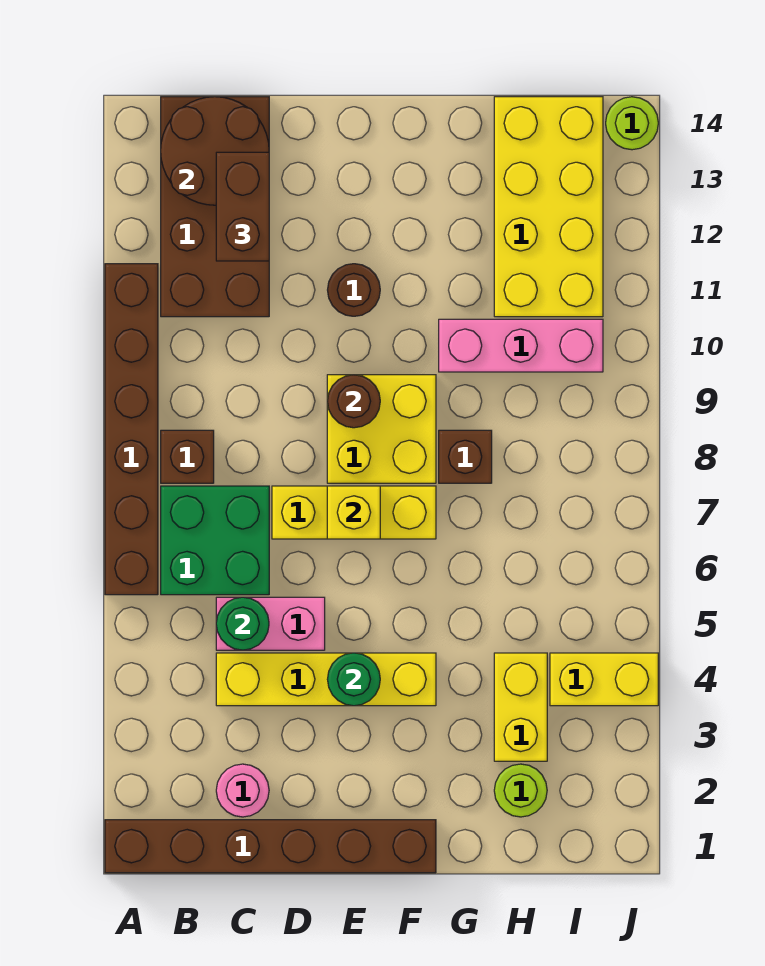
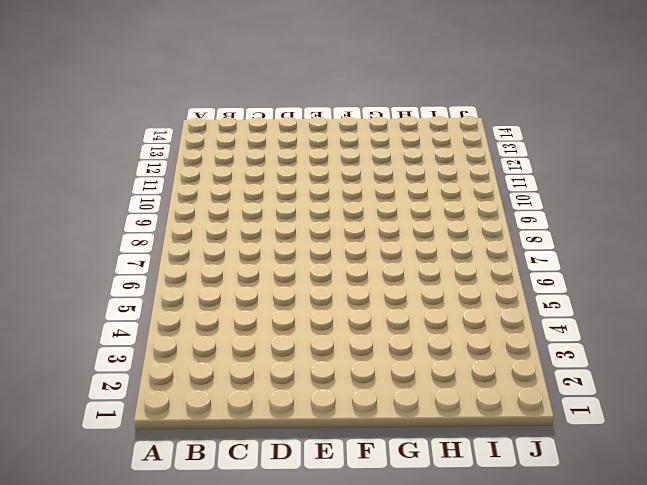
none -> brown brick A1:F1 level 1
none -> brown brick A6:A11 level 1
none -> green brick B6:C7 level 1

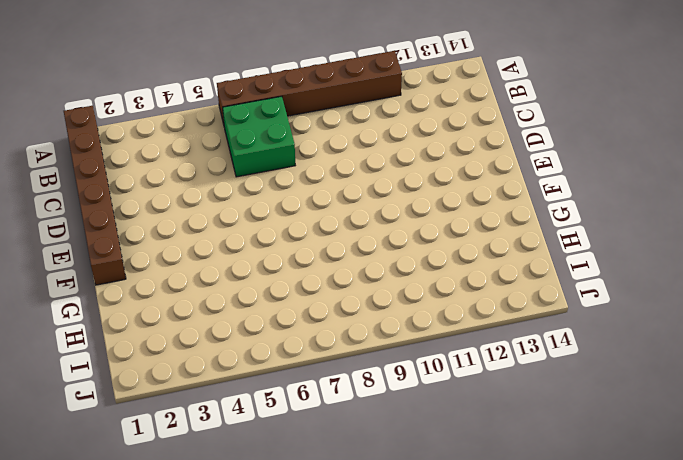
none -> brown brick B8 level 1
none -> brown brick B11:C14 level 1
none -> pink round brick C2 level 1

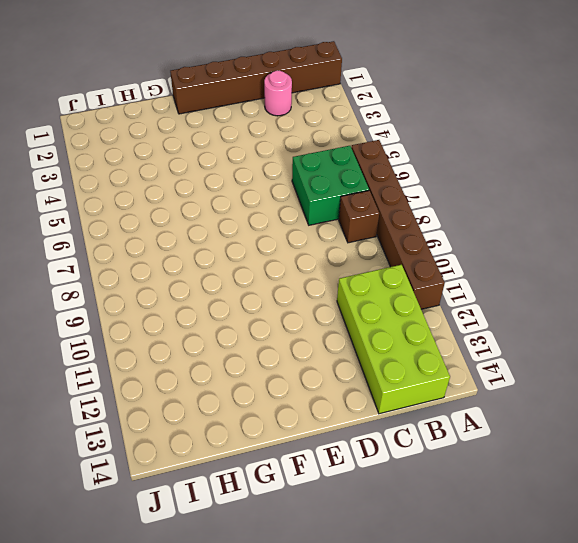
lime brick B11:C14 level 1 -> brown brick B11:C14 level 1
none -> yellow brick C4:F4 level 1
none -> pink brick C5:D5 level 1
none -> yellow brick D7:F7 level 1

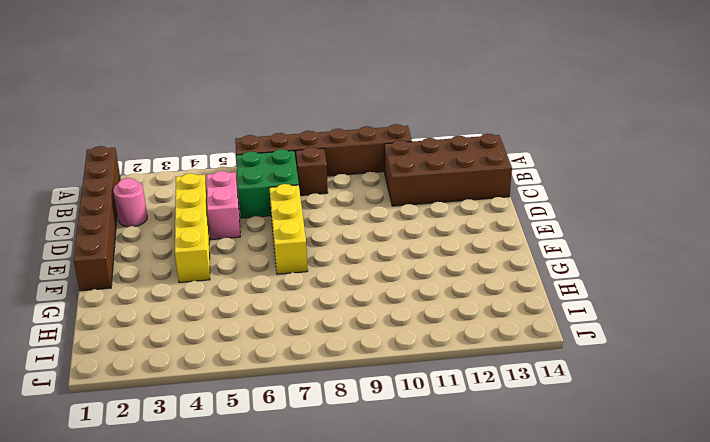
none -> yellow brick E8:F9 level 1
none -> brown round brick E11 level 1
none -> brown brick G8 level 1

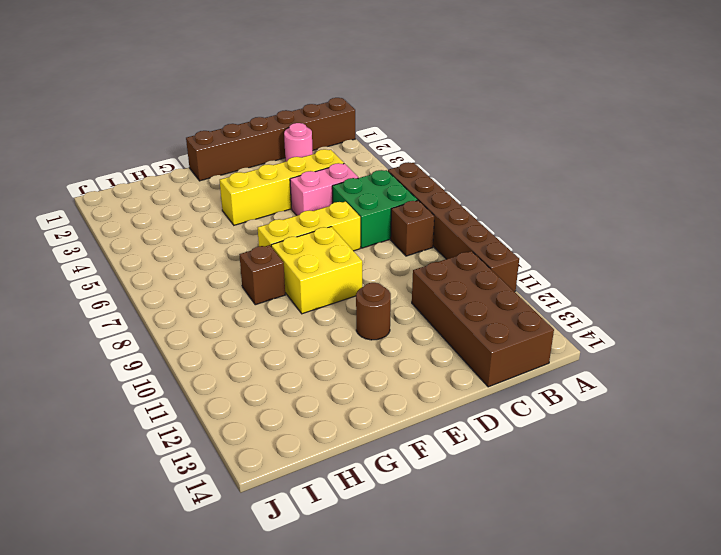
none -> pink brick G10:I10 level 1
none -> lime round brick H2 level 1
none -> yellow brick H3:H4 level 1

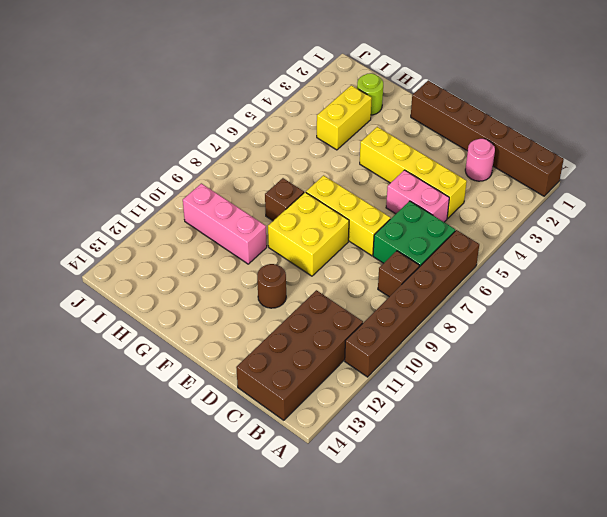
none -> yellow brick H11:I14 level 1
none -> yellow brick I4:J4 level 1
none -> lime round brick J14 level 1

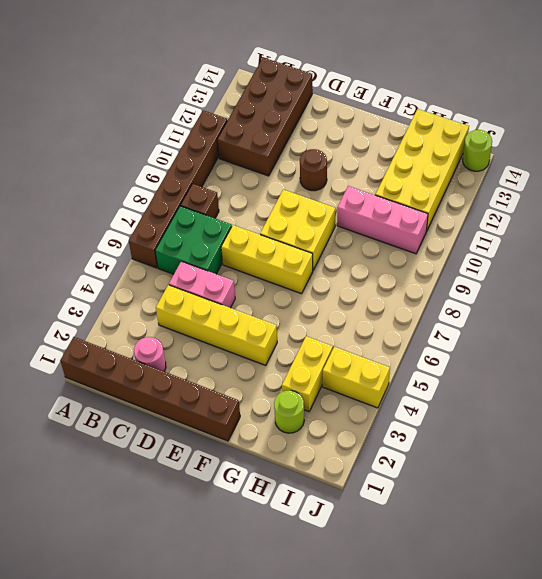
none -> brown brick G8 level 1
none -> brown round brick B13:C14 level 2
none -> green round brick C5 level 2

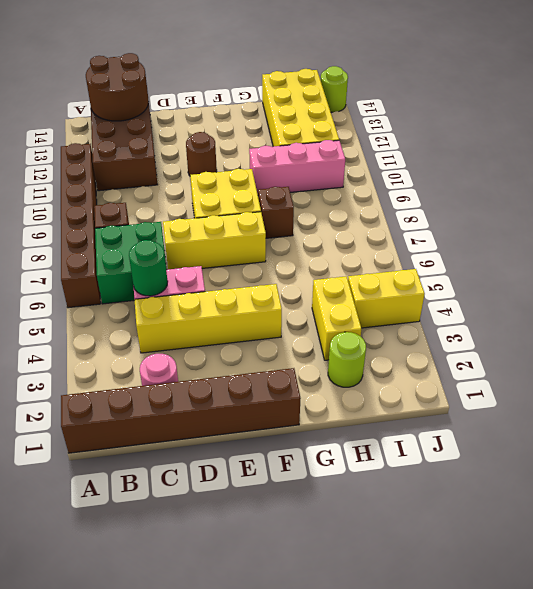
none -> green round brick E4 level 2
none -> yellow brick E7 level 2
none -> brown round brick E9 level 2

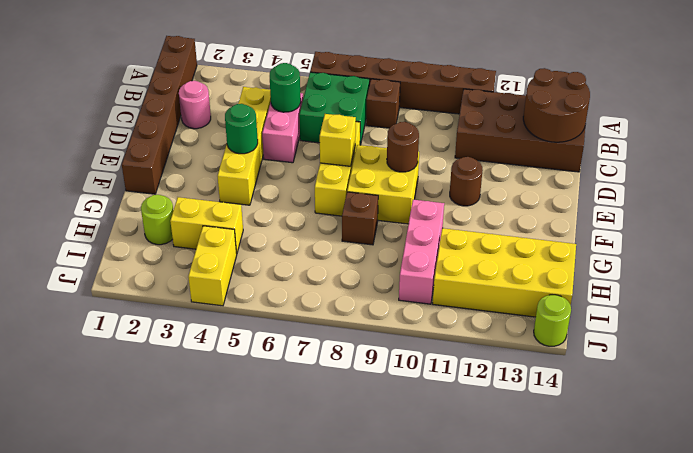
none -> brown brick C12:C13 level 3

